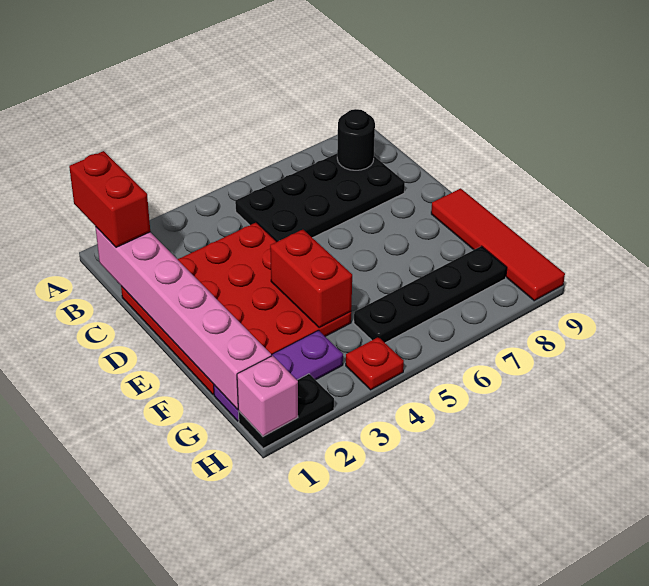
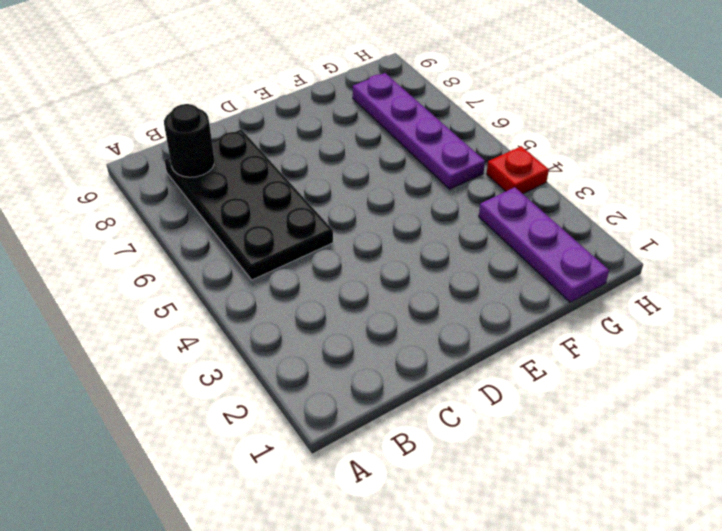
purple plate G5:G8 level 1 -> black plate G5:G8 level 1
none -> red plate C1:F4 level 1
none -> red tile E9:H9 level 1
none -> black plate H1:H2 level 1

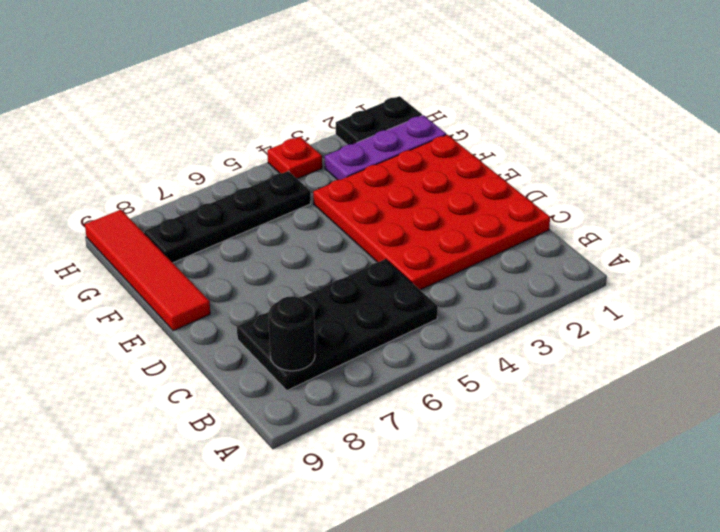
none -> pink brick B1:G1 level 2
none -> red brick E4:F4 level 2
none -> pink brick H1 level 2

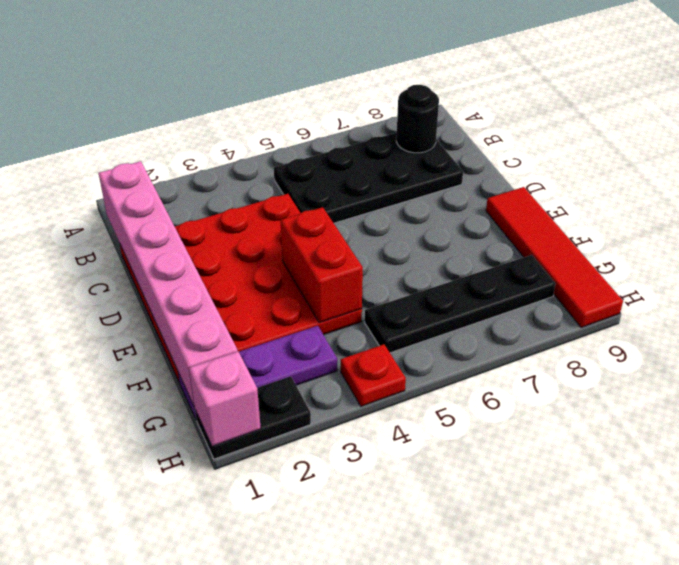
none -> red brick A1:B1 level 3

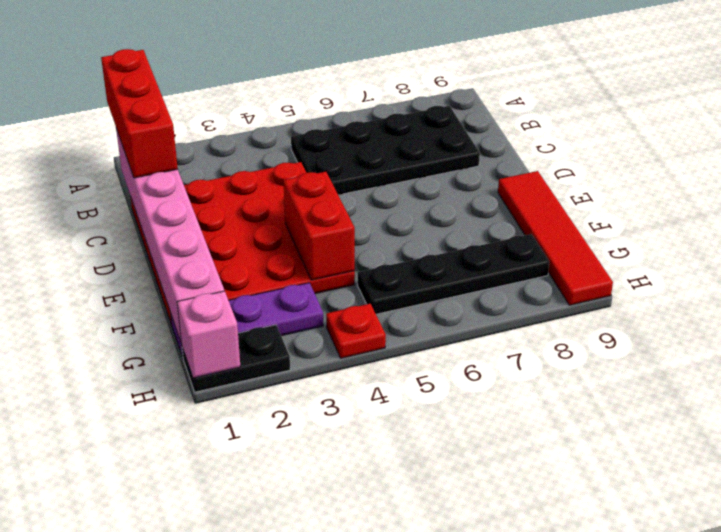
red brick A1:C1 level 3 -> red brick A1:B1 level 3
none -> black round brick B8 level 2

